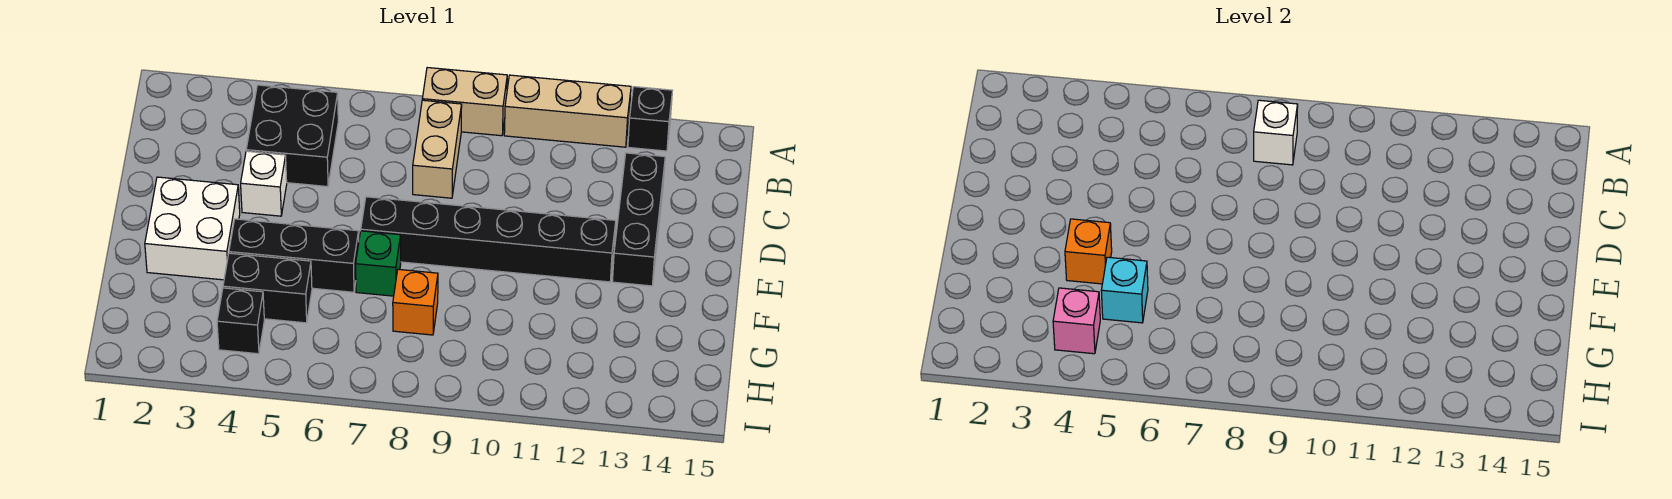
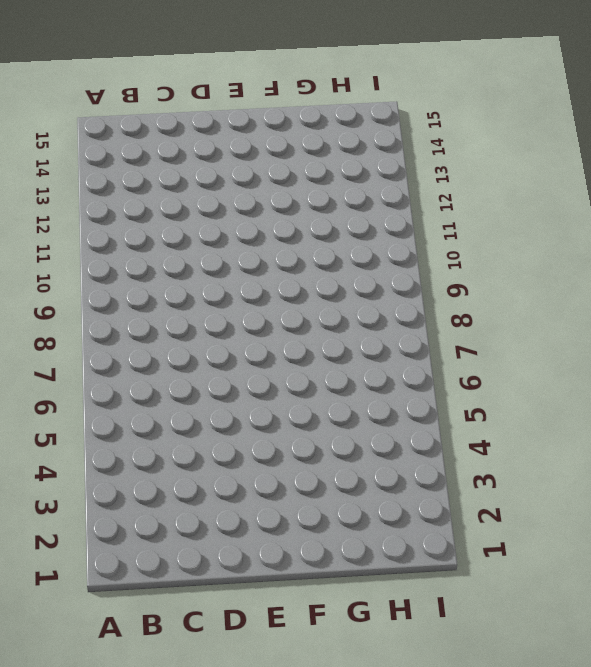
none -> tan brick A8:A9 level 1
none -> tan brick A10:A12 level 1
none -> black brick A13 level 1

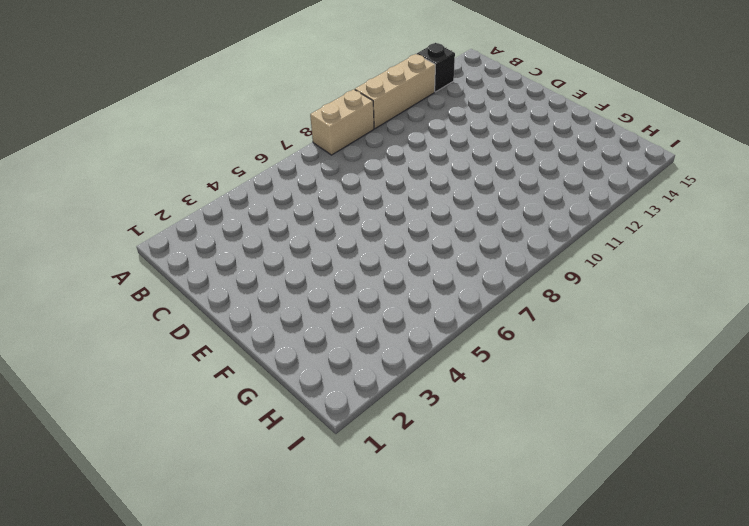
none -> black brick B4:C5 level 1
none -> tan brick B8:C8 level 1
none -> black brick C13:E13 level 1

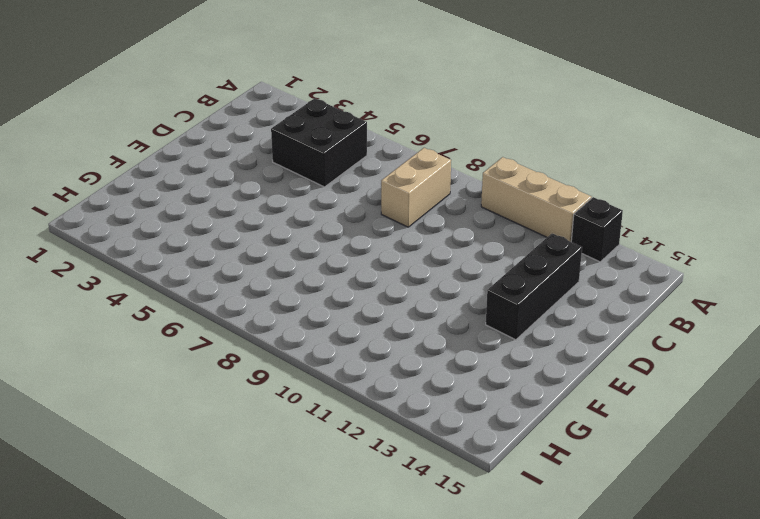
none -> tan brick A8:A9 level 1
none -> white brick D4 level 1
none -> white brick E2:F3 level 1

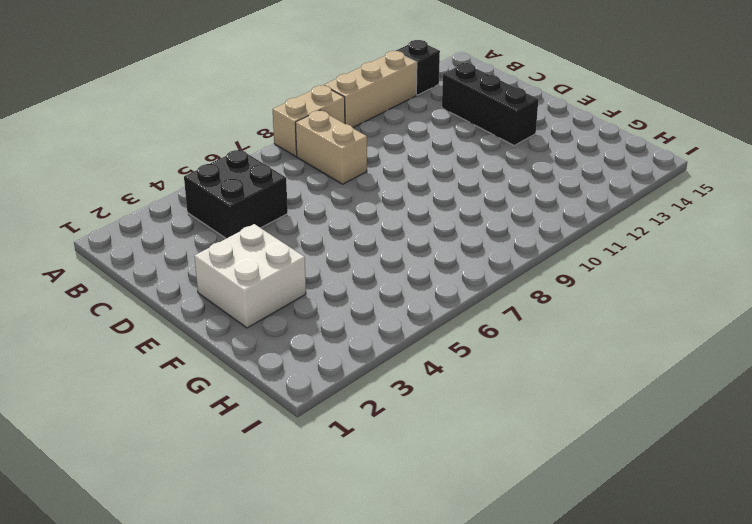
none -> white brick D4 level 1
none -> black brick E7:E12 level 1
none -> black brick F4:F6 level 1

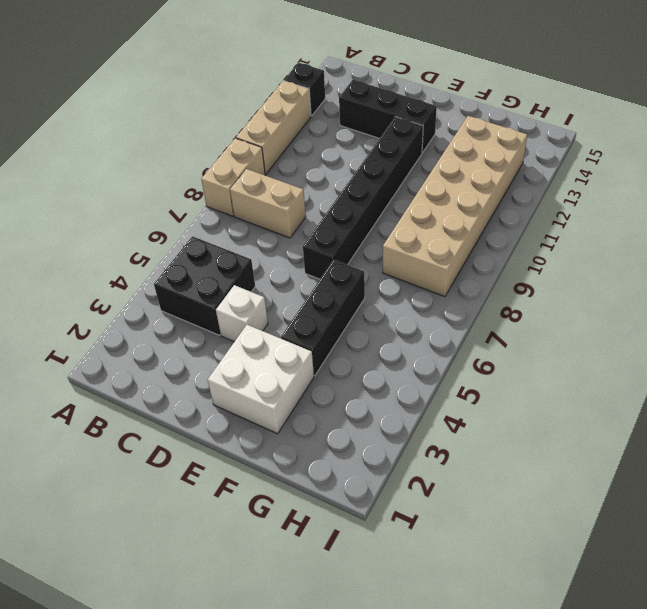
tan brick G8:H13 level 1 -> orange brick G8 level 1
none -> green brick F7 level 1
none -> black brick G4:G5 level 1
none -> black brick H4 level 1

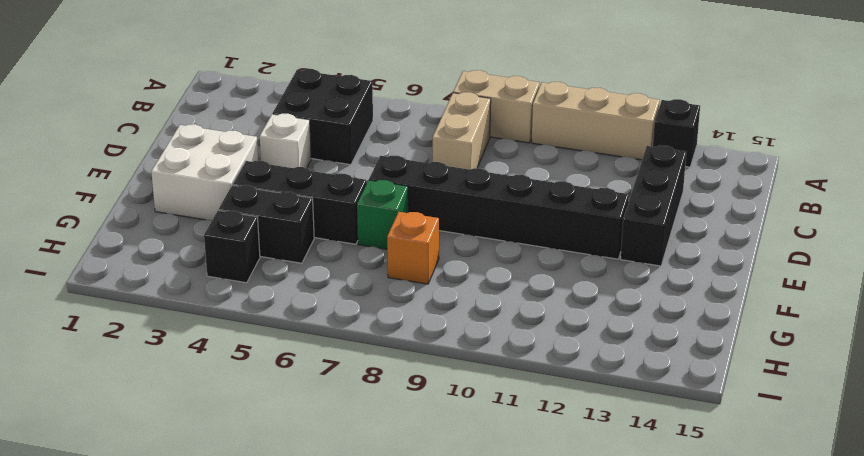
none -> white brick B8 level 2
none -> orange brick F4 level 2
none -> cyan brick G5 level 2

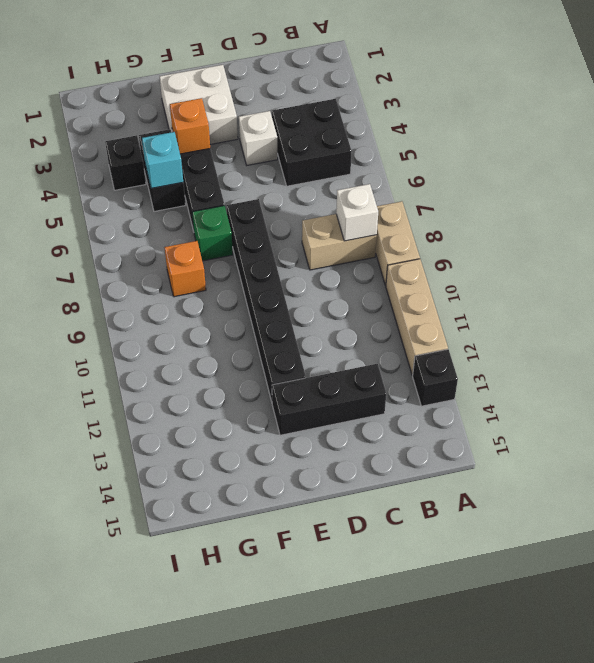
none -> pink brick H4 level 2

